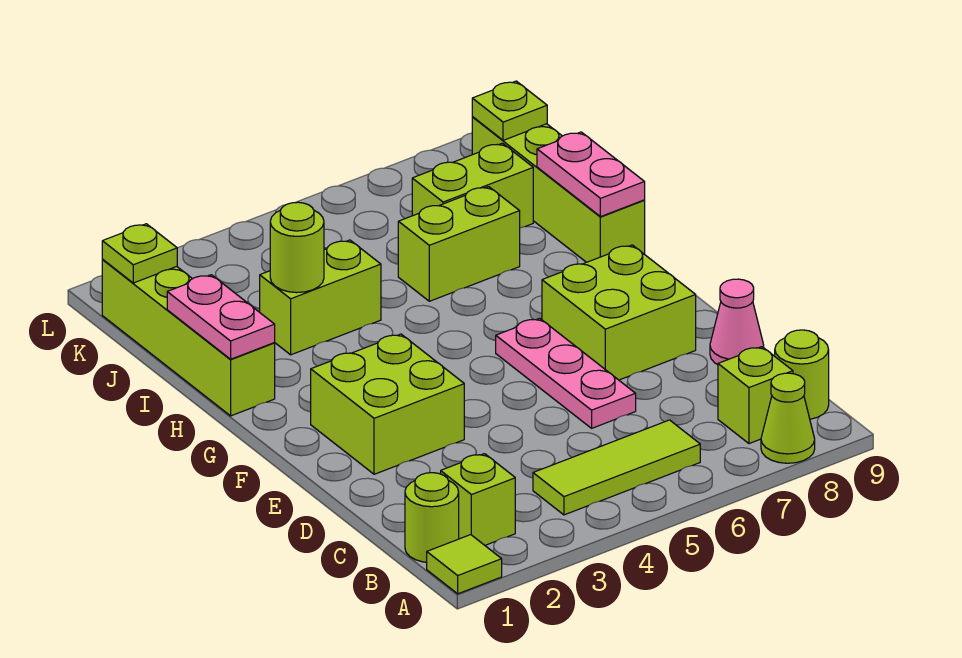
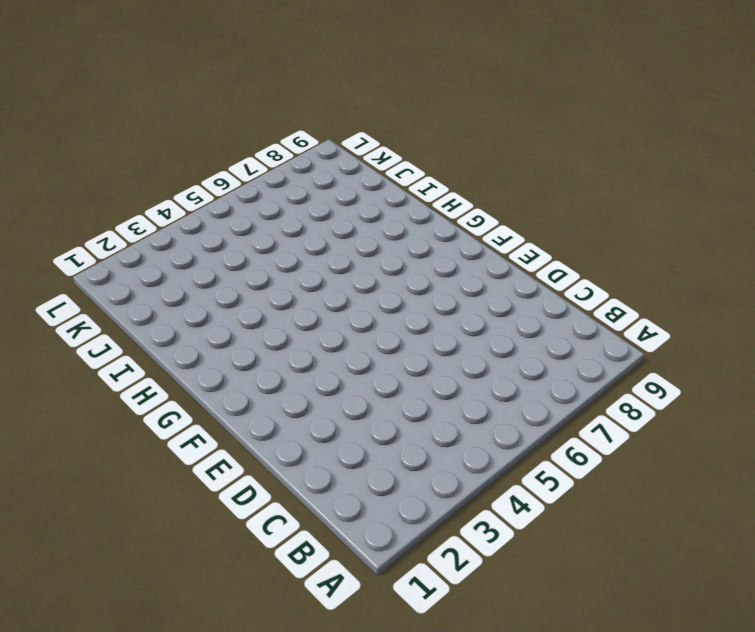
none -> lime tile A1 level 1
none -> lime cone A8 level 1
none -> lime round brick B1 level 1

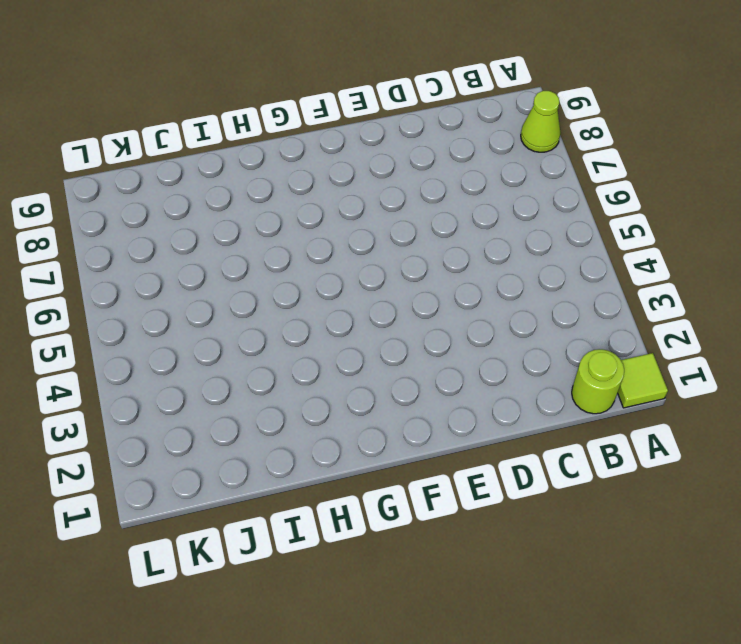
none -> lime brick B2 level 1
none -> lime tile B4:B6 level 1
none -> lime brick B8 level 1

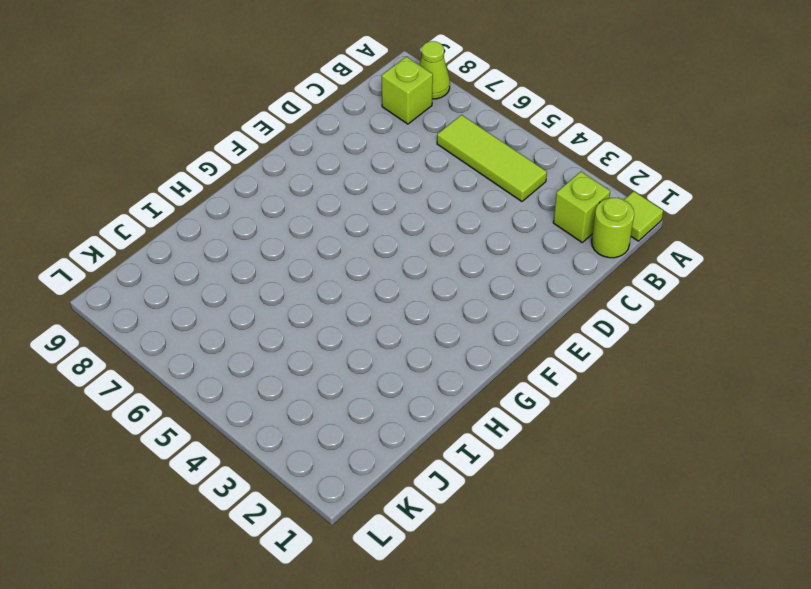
none -> lime round brick B9 level 1
none -> pink plate D6:F6 level 1
none -> pink cone D9 level 1

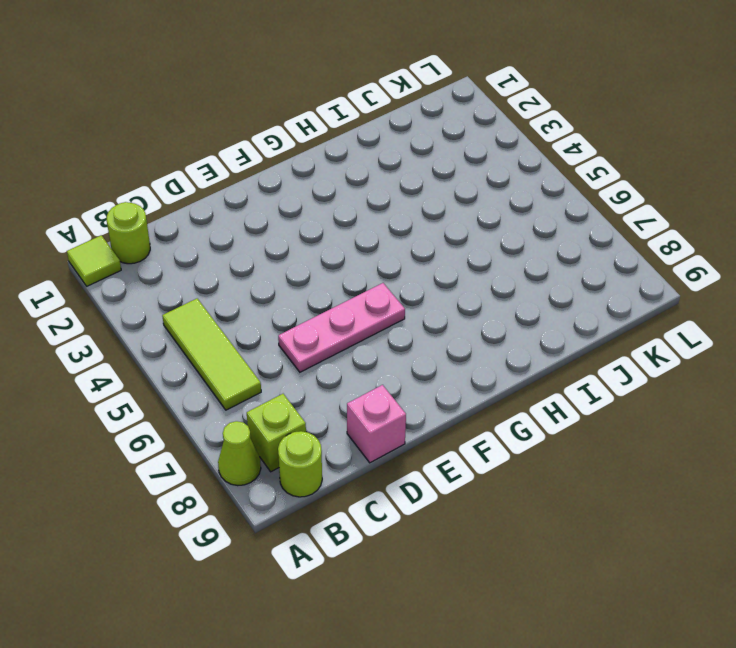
pink brick D9 level 1 -> pink cone D9 level 1
none -> lime brick B2 level 1
none -> lime brick E2:F3 level 1
none -> lime brick E7:F8 level 1

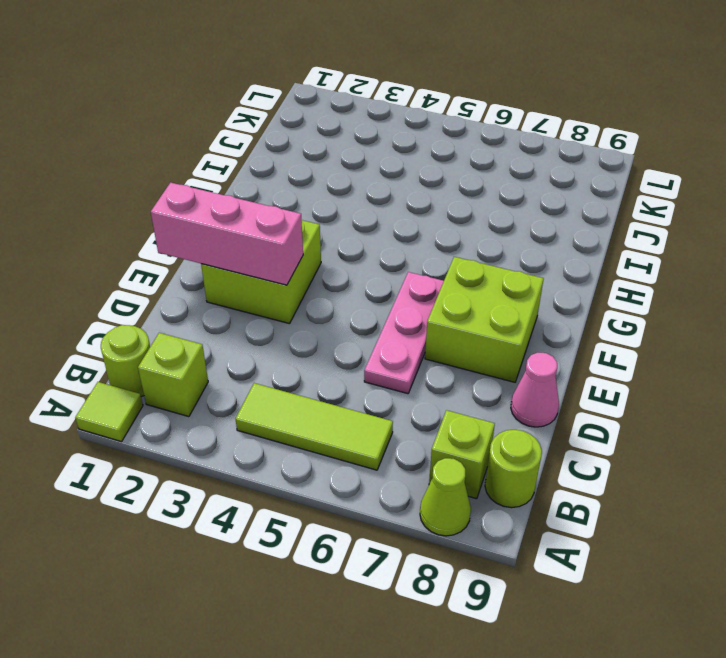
pink brick E1:E3 level 2 -> none
none -> lime brick H1:K1 level 1
none -> lime brick H9:K9 level 1
none -> lime brick I3:I4 level 1

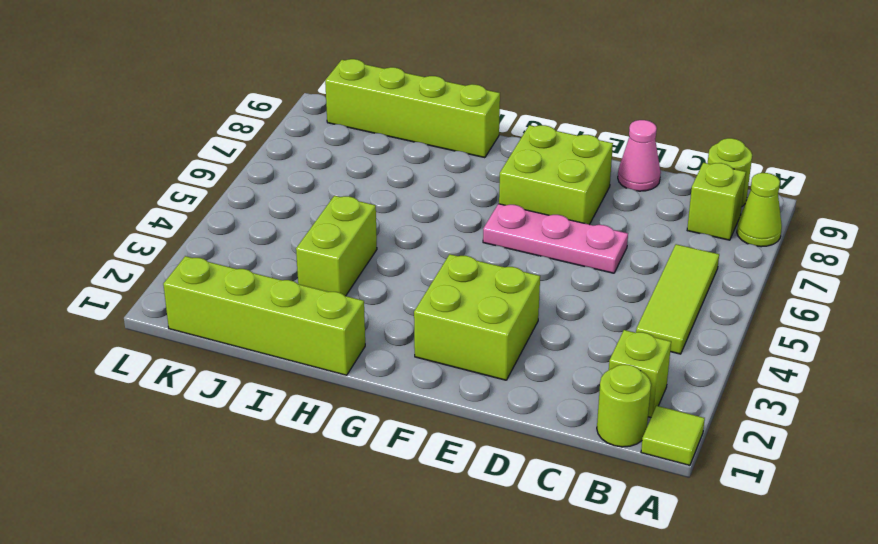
none -> lime brick I6:I7 level 1
none -> lime brick J7:J8 level 1
none -> pink plate H1:I1 level 2

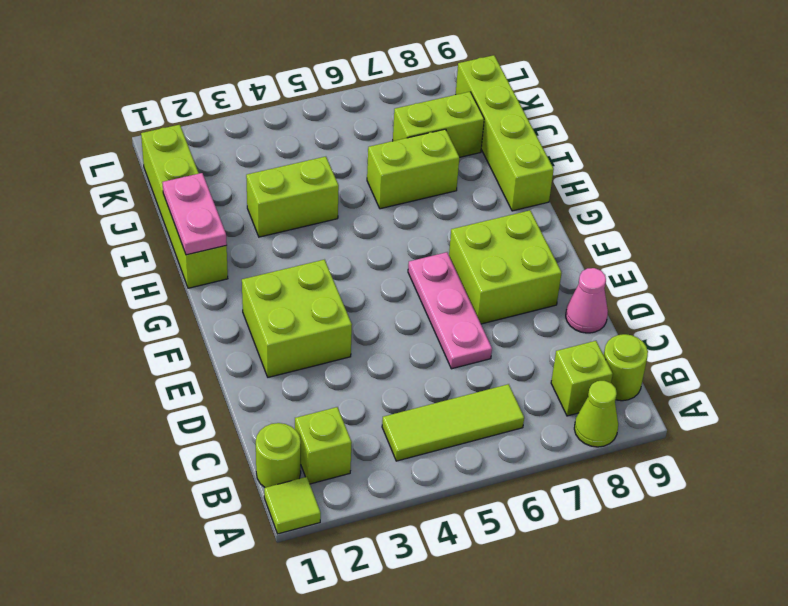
none -> pink plate H9:I9 level 2
none -> lime round brick I3 level 2
none -> lime plate K1 level 2

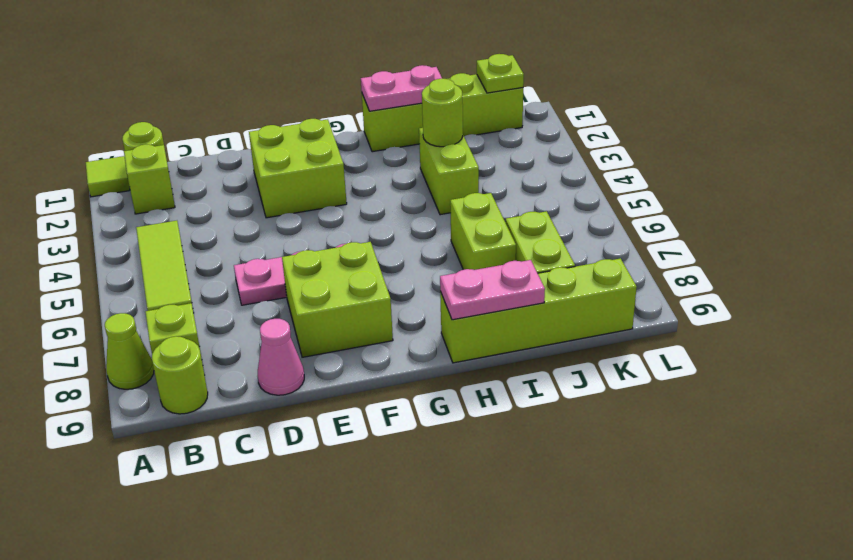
none -> lime plate K9 level 2

